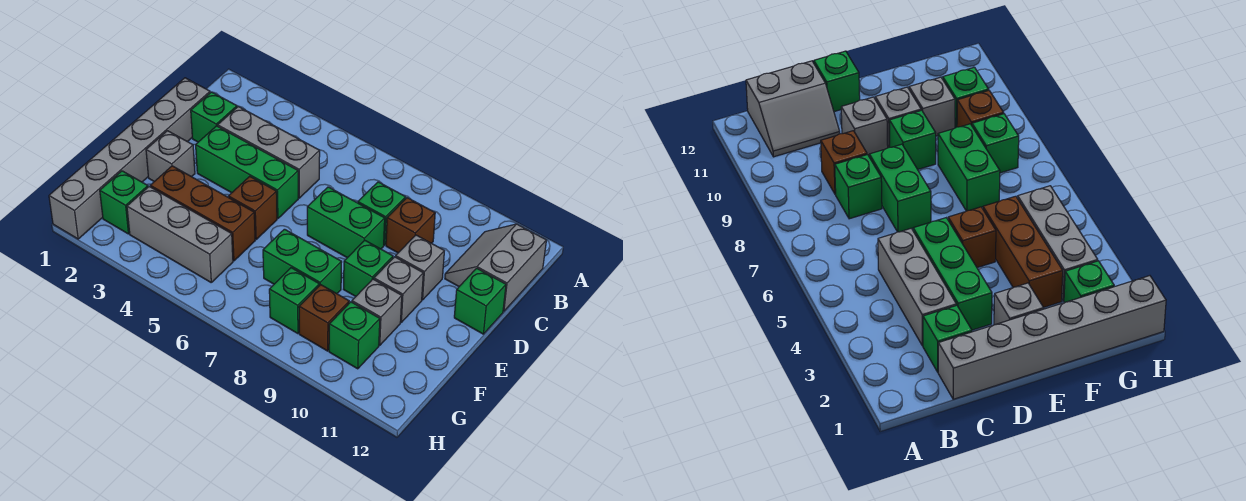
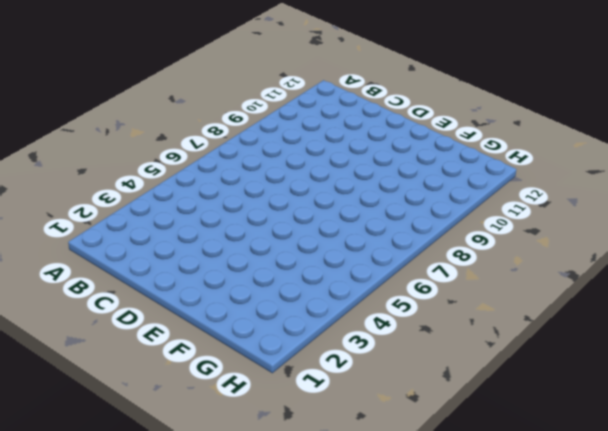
none -> grey slope B11:C12 level 1 top 12
none -> grey brick C1:H1 level 1
none -> green brick C2 level 1

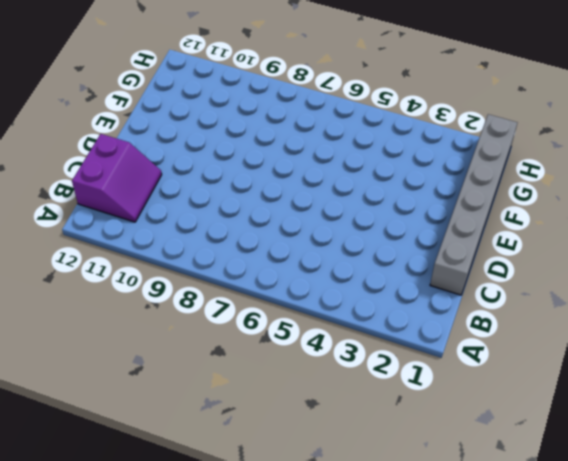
purple slope B11:C12 level 1 top 12 -> grey slope B11:C12 level 1 top 12
none -> green brick C2 level 1
none -> grey brick C3:C5 level 1
none -> green brick C8 level 1

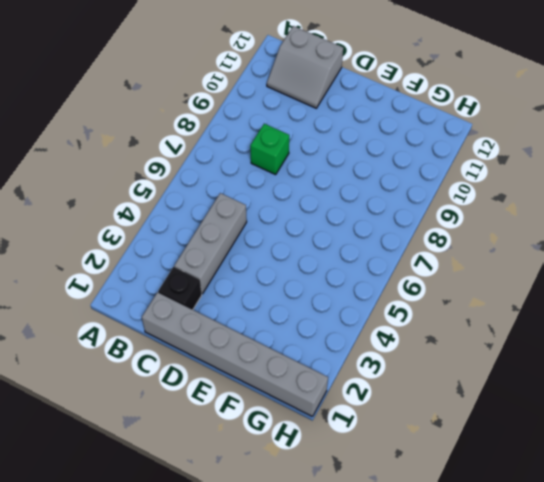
black brick C2 level 1 -> green brick C2 level 1
none -> brown brick C9 level 1
none -> green brick D3:D5 level 1
none -> green brick D7:D8 level 1

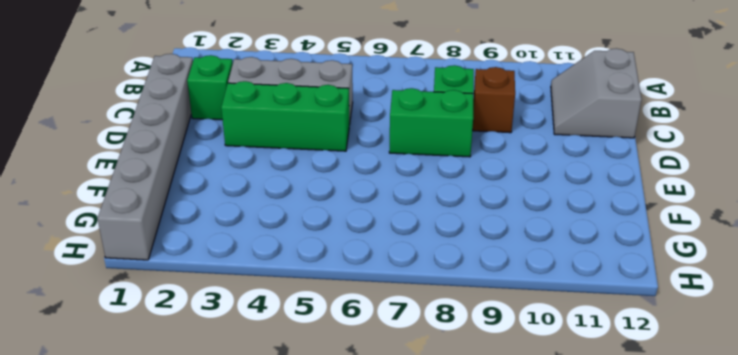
none -> grey brick D10 level 1
none -> green brick D12 level 1
none -> grey brick E2 level 1

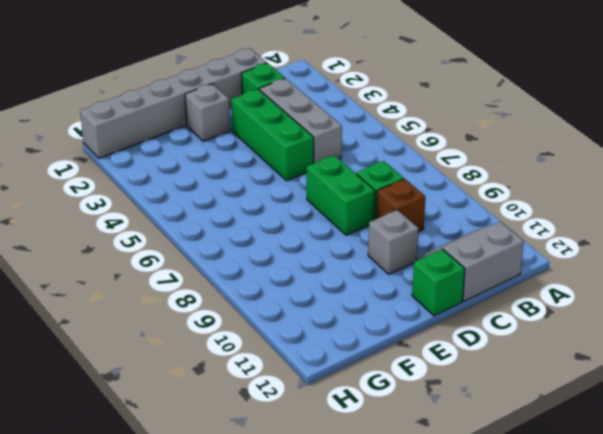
none -> brown brick E5 level 1
none -> green brick E9 level 1
none -> grey brick E10 level 1

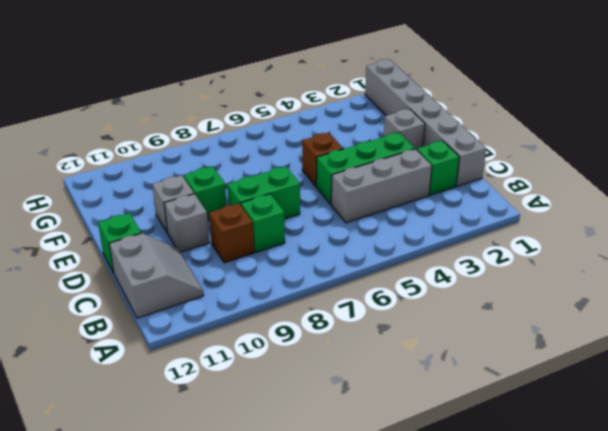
none -> brown brick F3:F5 level 1
none -> green brick F7:F8 level 1
none -> grey brick F10 level 1

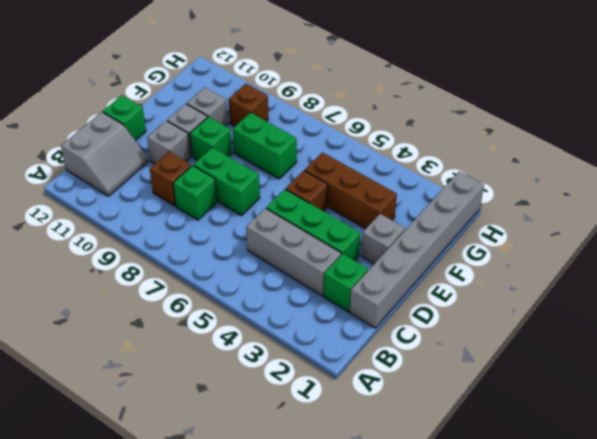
none -> green brick G2 level 1
none -> grey brick G3:G5 level 1
none -> green brick G8 level 1

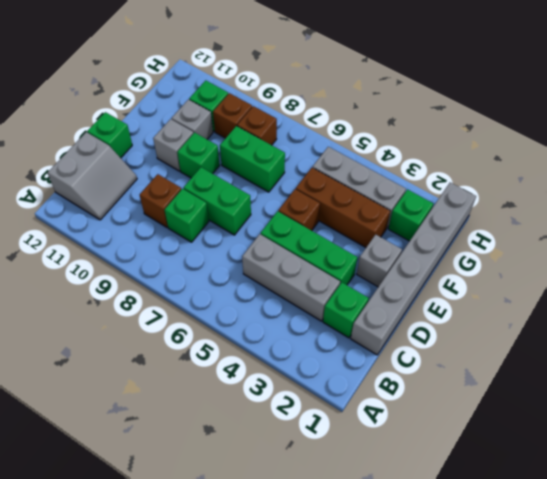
brown brick G8 level 1 -> green brick G8 level 1
none -> grey brick D10 level 1

